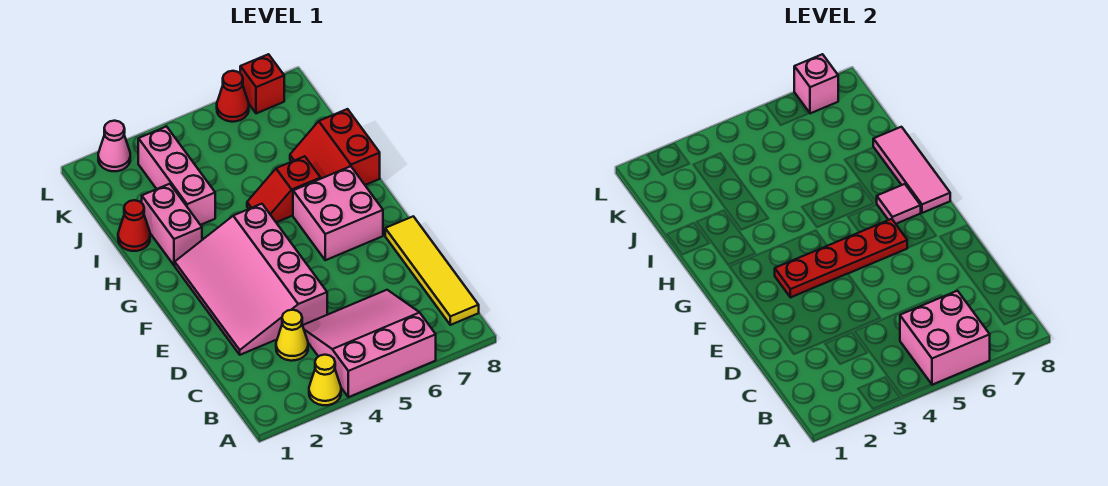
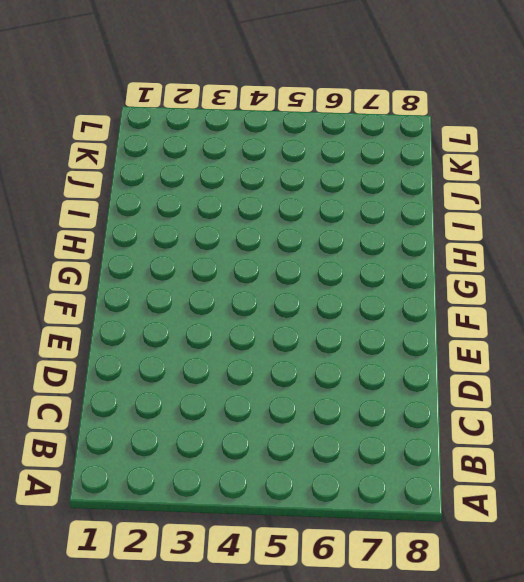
none -> yellow cone A3 level 1
none -> pink slope A4:C6 level 1 top A
none -> yellow tile B8:E8 level 1

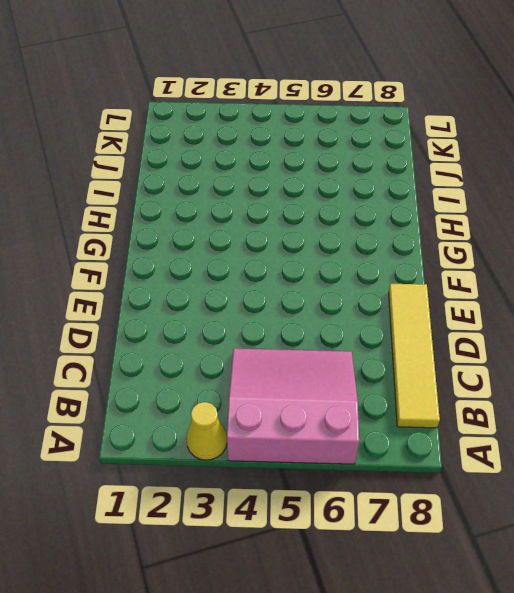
none -> yellow cone C3 level 1
none -> pink slope D2:G4 level 1 top 4
none -> pink brick F6:G7 level 1

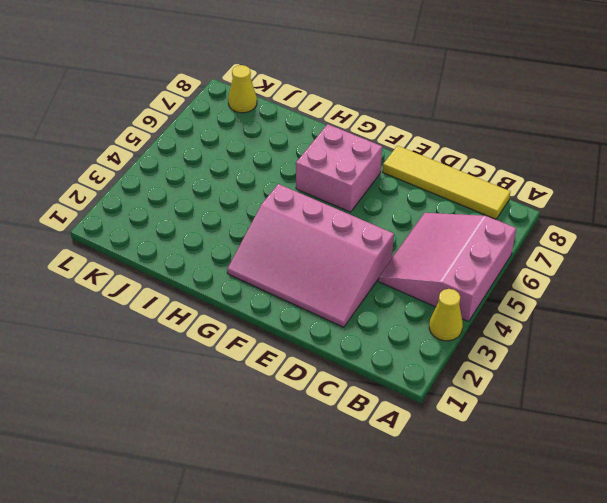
yellow cone K8 level 1 -> yellow cone C3 level 1
none -> pink brick H2:I2 level 1
none -> red slope H5:H6 level 1 top 6
none -> red slope H7:I8 level 1 top 8

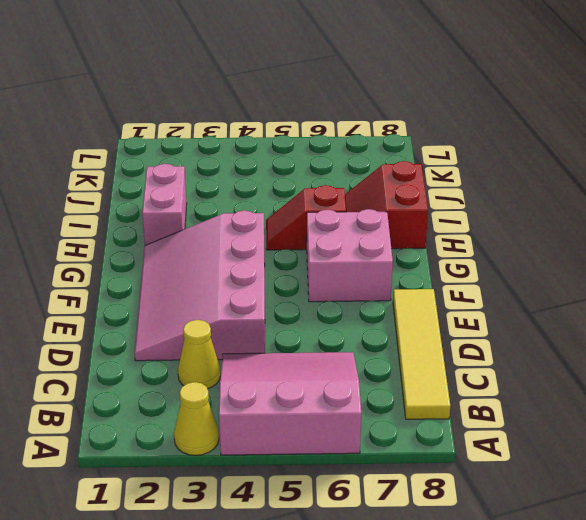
none -> red cone I1 level 1
none -> pink brick I3:K3 level 1
none -> pink cone L2 level 1

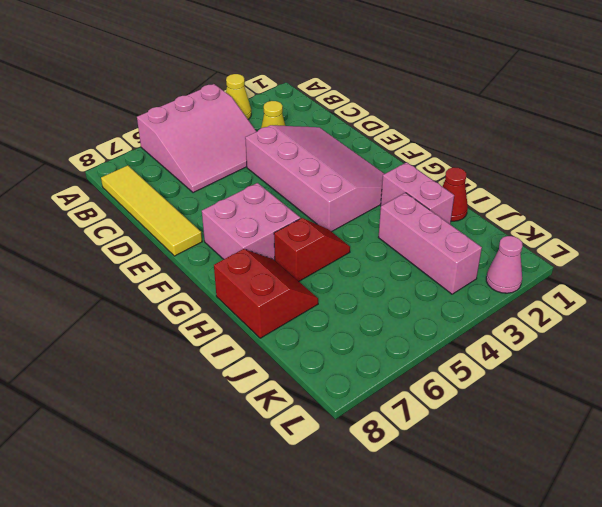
none -> red cone L6 level 1
none -> red brick L7 level 1
none -> pink brick A5:B6 level 2

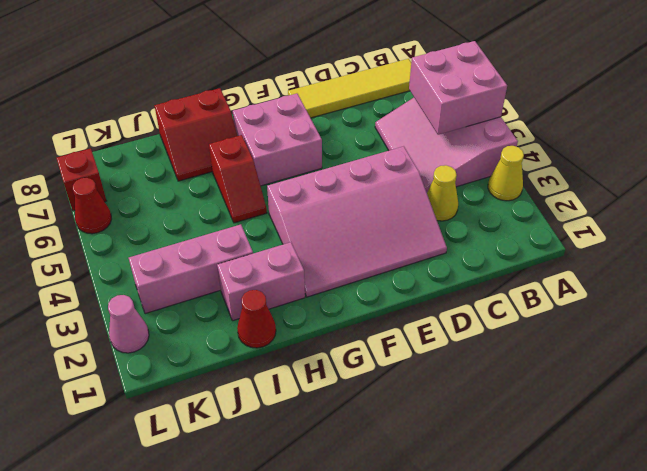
none -> red plate F3:F6 level 2
none -> pink tile G7 level 2
none -> pink tile G8:I8 level 2

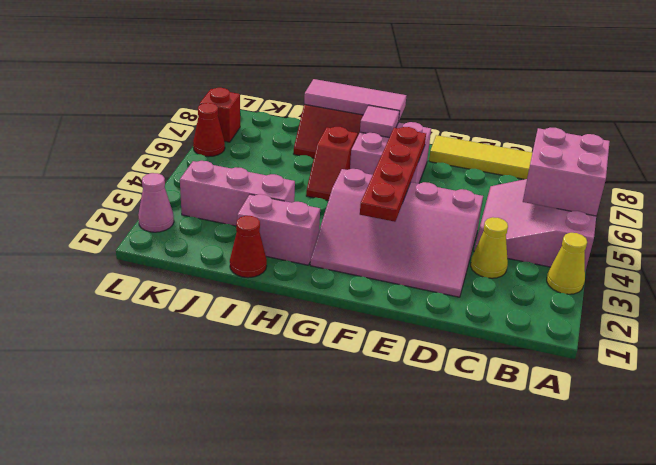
none -> pink brick L7 level 2

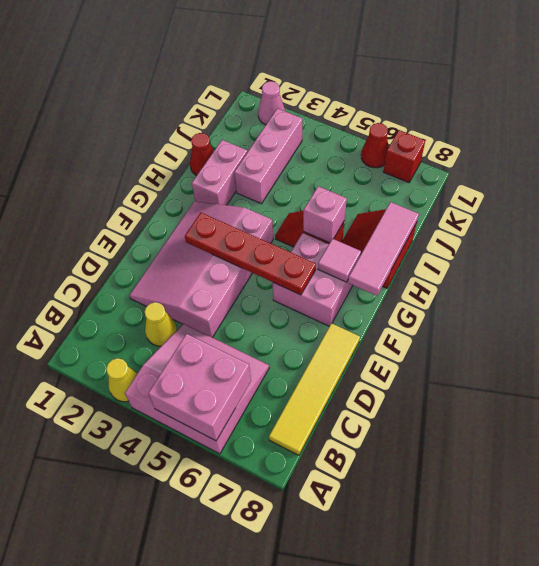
pink brick H6 level 2 -> pink brick L7 level 2

